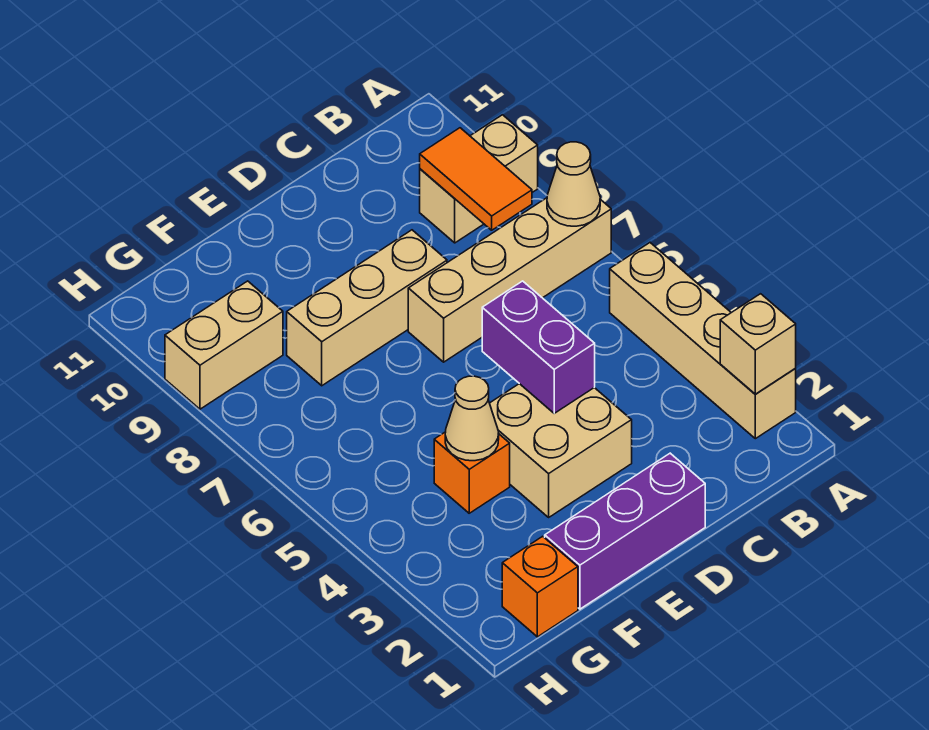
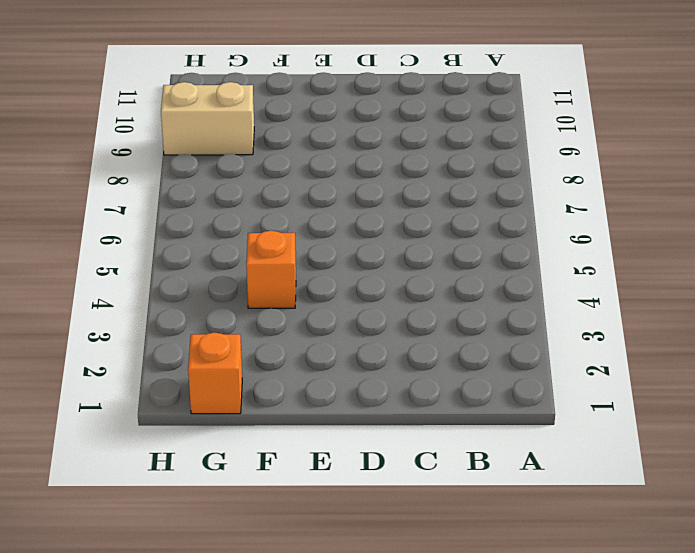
none -> tan brick A2:A5 level 1
none -> tan brick A7:D7 level 1
none -> tan brick A9:B9 level 1

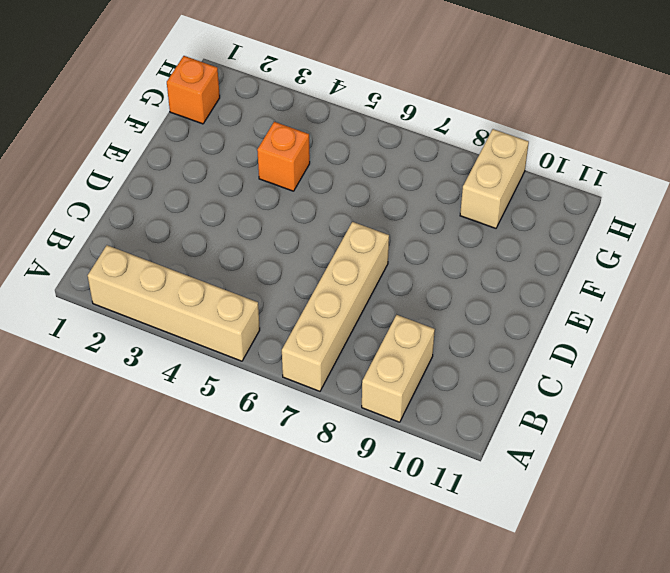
none -> purple brick D1:F1 level 1
none -> tan brick D3:E4 level 1
none -> tan brick D8:F8 level 1

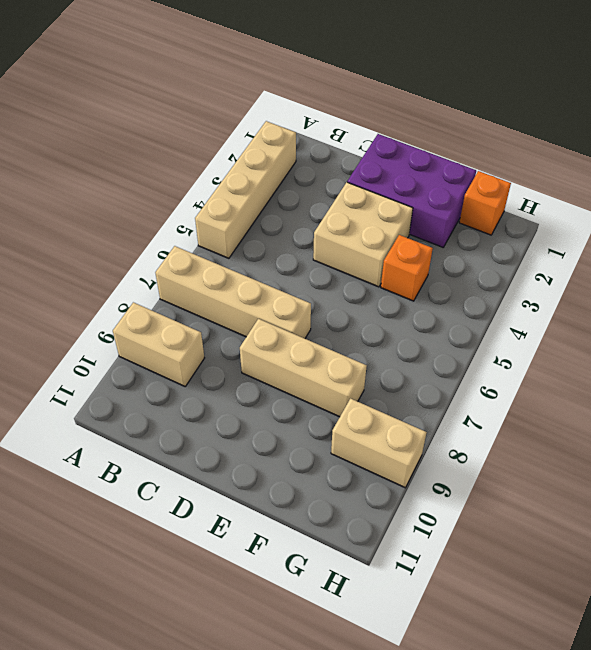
purple brick D1:F2 level 1 -> purple brick D1:F1 level 1
none -> tan brick A2 level 2
none -> tan cone A7 level 2
none -> orange tile B8:B9 level 2

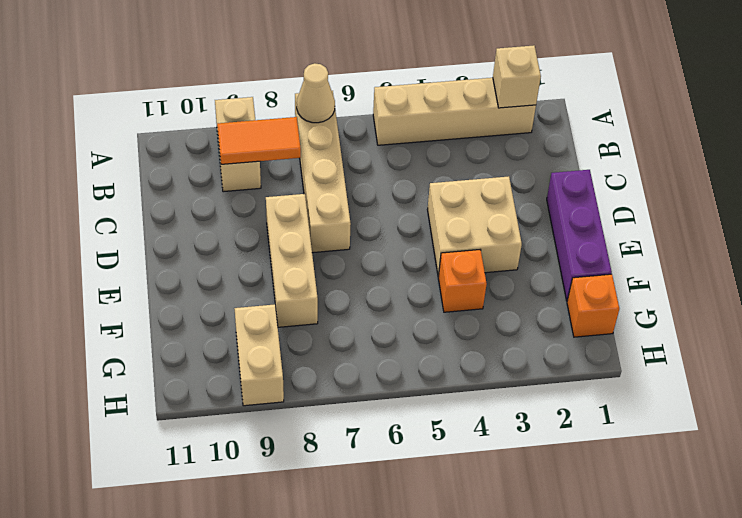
none -> purple brick D4:D5 level 2
none -> tan cone F4 level 2

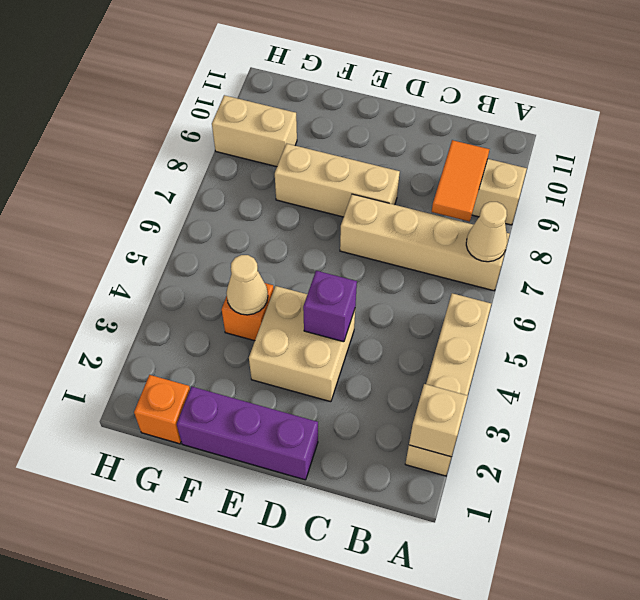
purple brick D4 level 2 -> purple brick D4:D5 level 2

